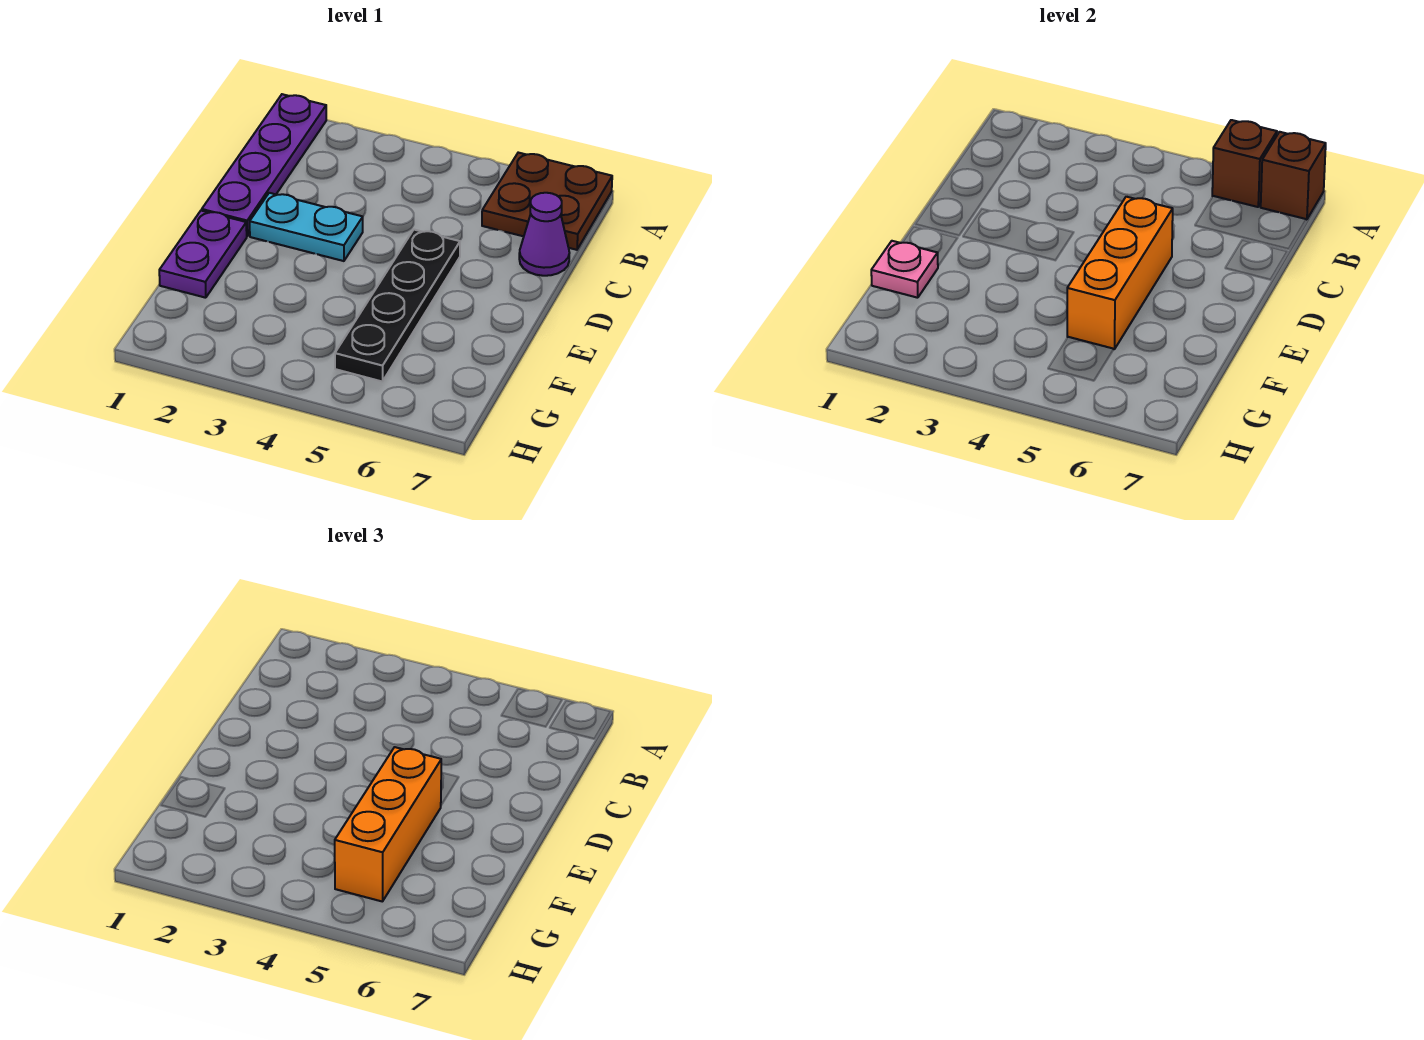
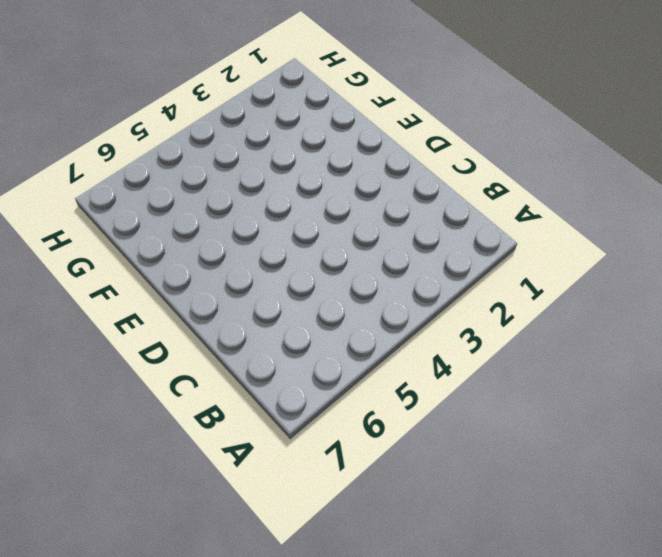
none -> purple plate A1:D1 level 1
none -> brown plate A6:B7 level 1

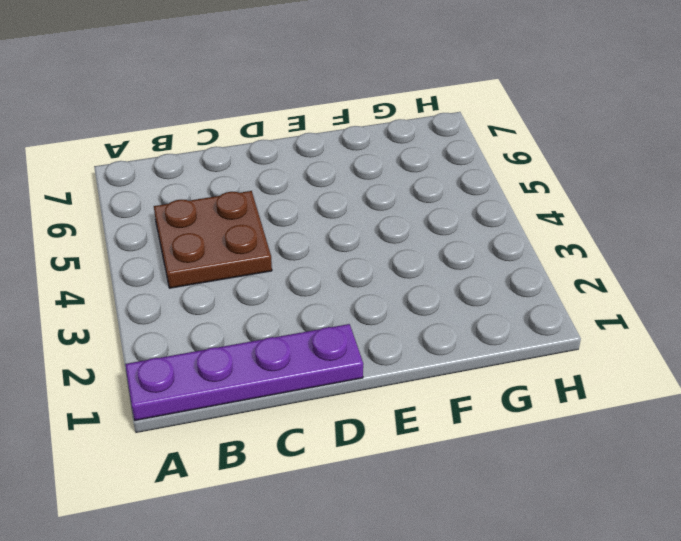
brown plate B4:C5 level 1 -> brown plate A6:B7 level 1
none -> purple cone C7 level 1
none -> cyan plate D2:D3 level 1

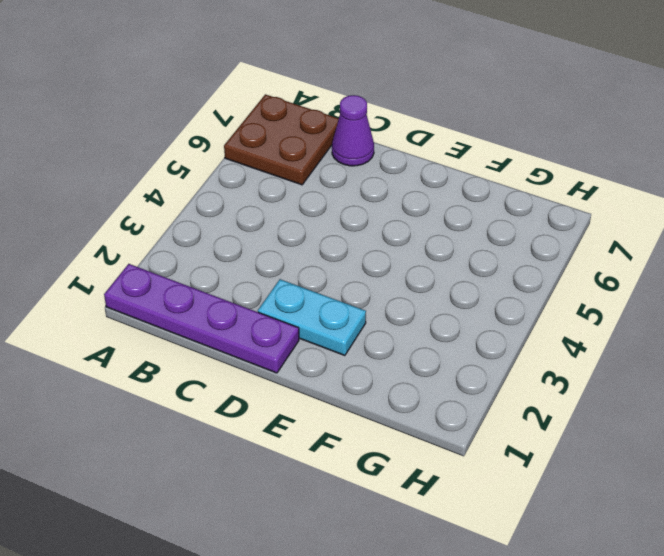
cyan plate D2:E2 level 1 -> cyan plate D2:D3 level 1
none -> black plate D5:G5 level 1
none -> purple plate E1:F1 level 1

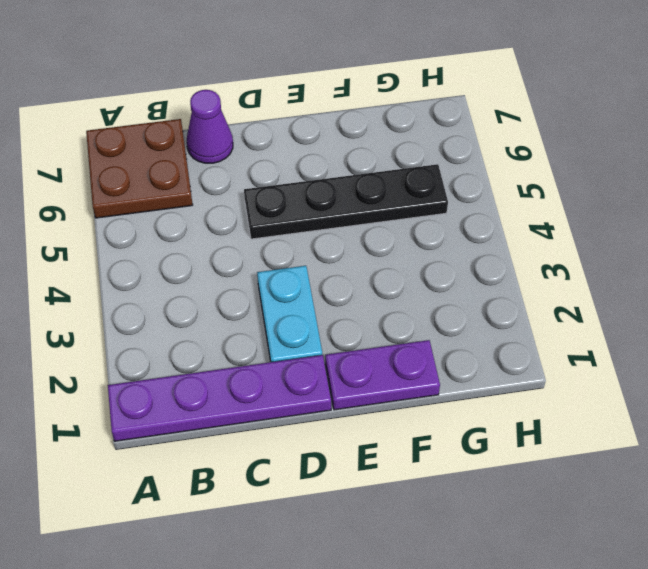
none -> brown brick A6 level 2
none -> brown brick A7 level 2

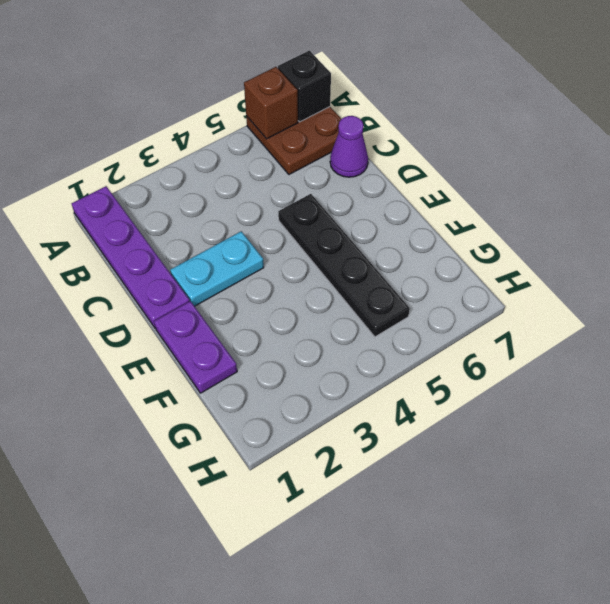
black brick A7 level 2 -> brown brick A7 level 2
none -> orange brick D5:F5 level 2
none -> pink plate F1 level 2

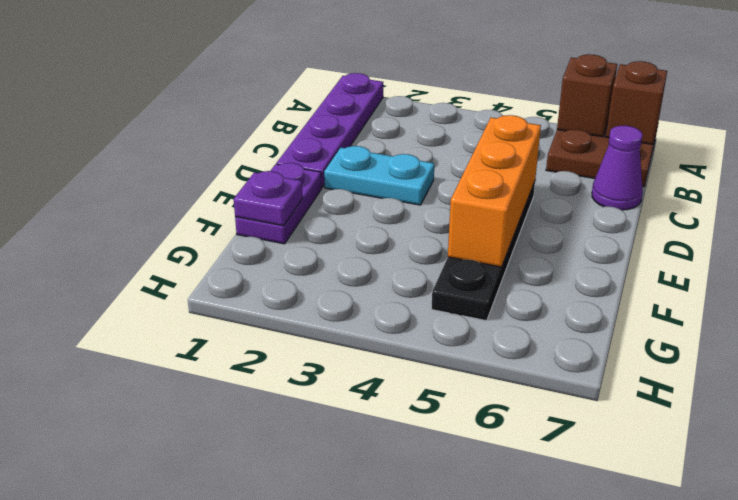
purple plate F1 level 2 -> pink plate F1 level 2
none -> orange brick E5:G5 level 3

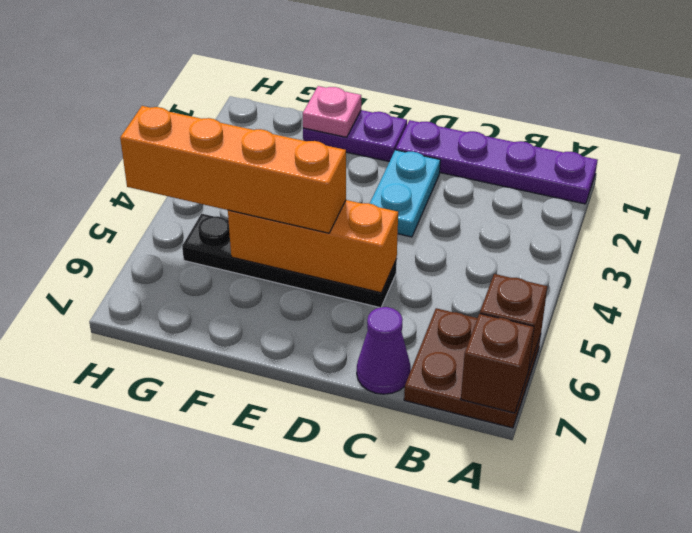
orange brick E5:H5 level 3 -> orange brick E5:G5 level 3

